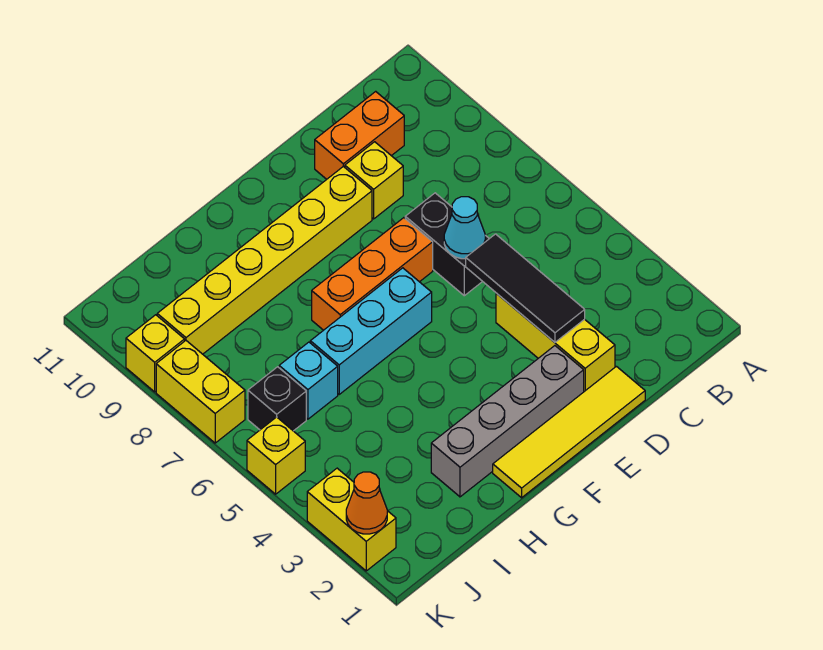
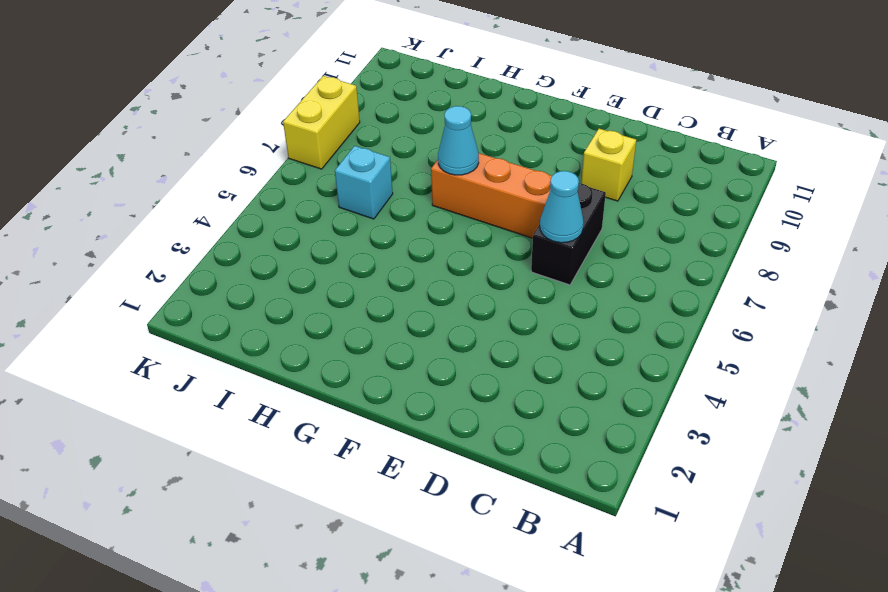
cyan cone G7 level 2 -> none
none -> orange brick C10:D10 level 1
none -> yellow tile D1:G1 level 1
none -> yellow brick D2:D4 level 1

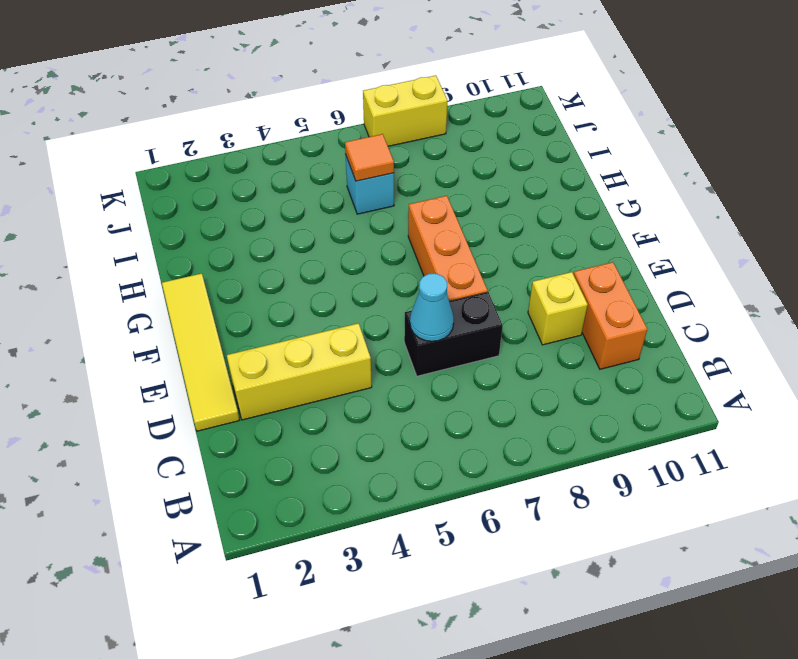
orange tile I6 level 2 -> none
none -> grey brick E2:H2 level 1
none -> yellow brick E9:J9 level 1
none -> cyan brick F6:H6 level 1

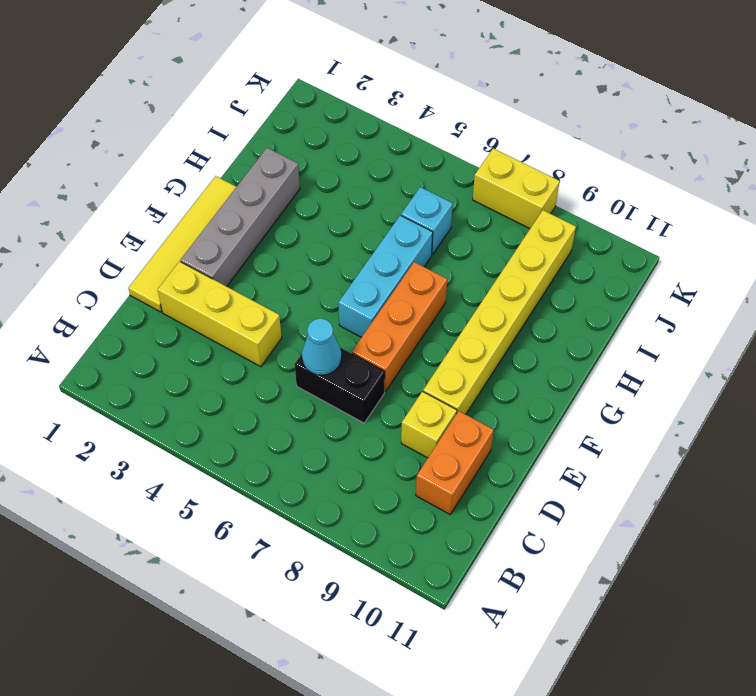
none -> black brick J6 level 1
none -> yellow brick K2:K3 level 1
none -> yellow brick K5 level 1

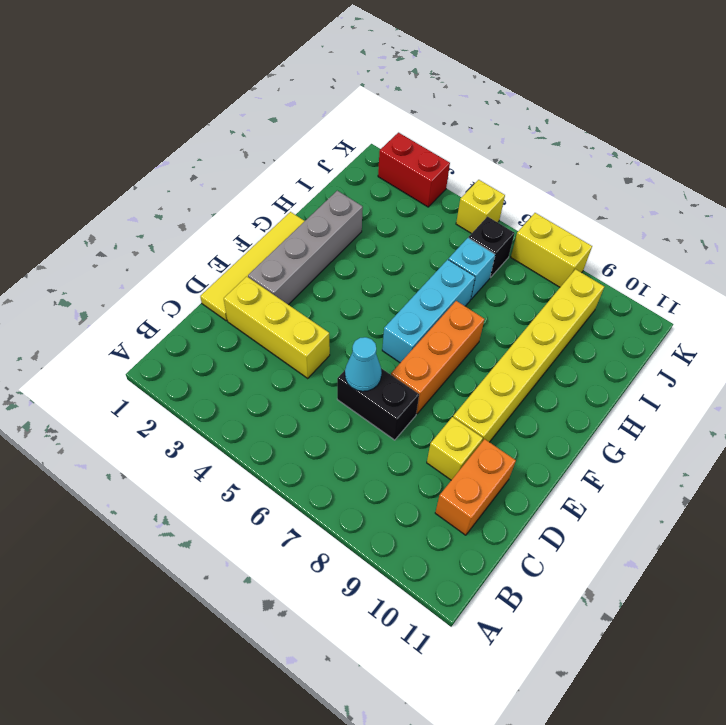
red brick K2:K3 level 1 -> yellow brick K2:K3 level 1
none -> yellow brick K9 level 1
none -> black tile D3:D5 level 2
none -> orange cone K2 level 2

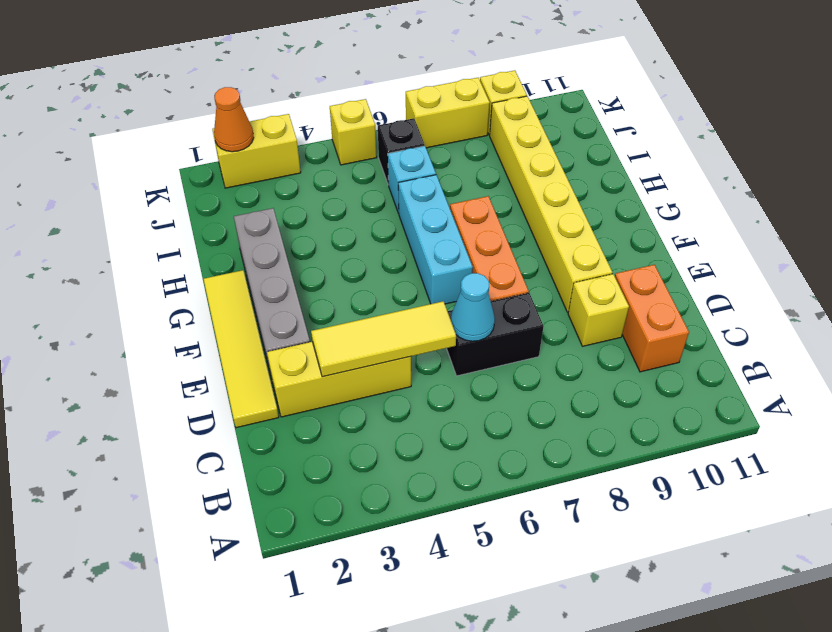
yellow tile D3:D5 level 2 -> black tile D3:D5 level 2

